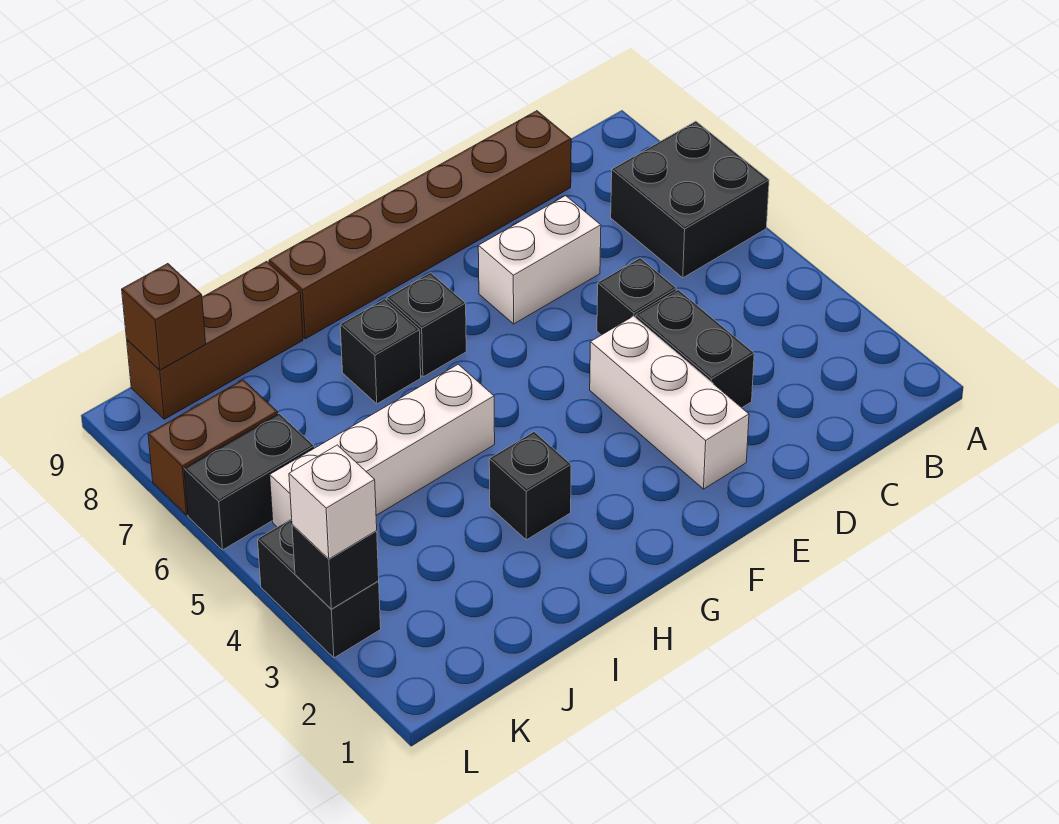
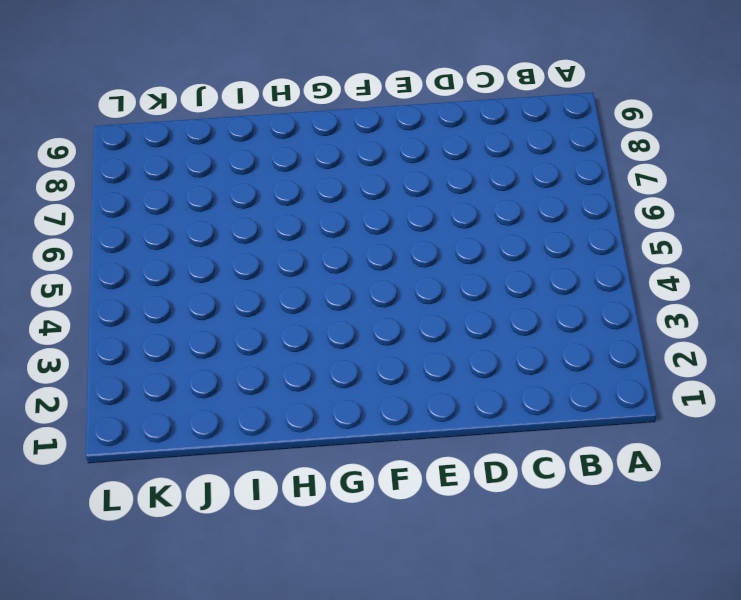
none -> black brick A6:B7 level 1
none -> brown brick C9:H9 level 1
none -> black brick D3:D4 level 1

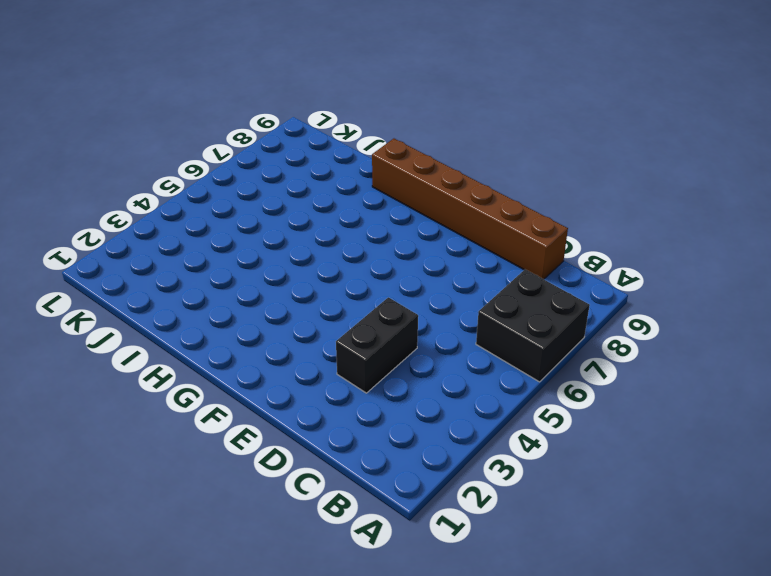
none -> black brick D5 level 1
none -> white brick D7:E7 level 1
none -> white brick E2:E4 level 1

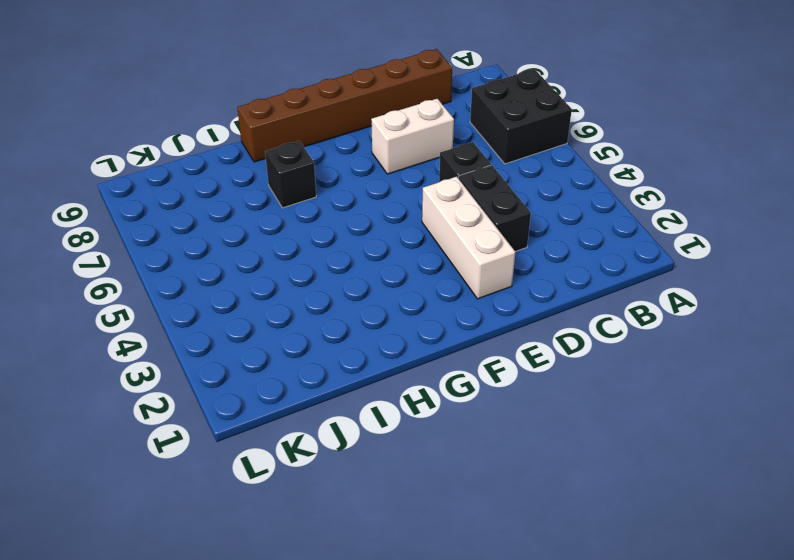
none -> black brick G7 level 1
none -> black brick H3 level 1
none -> white brick H5:K5 level 1

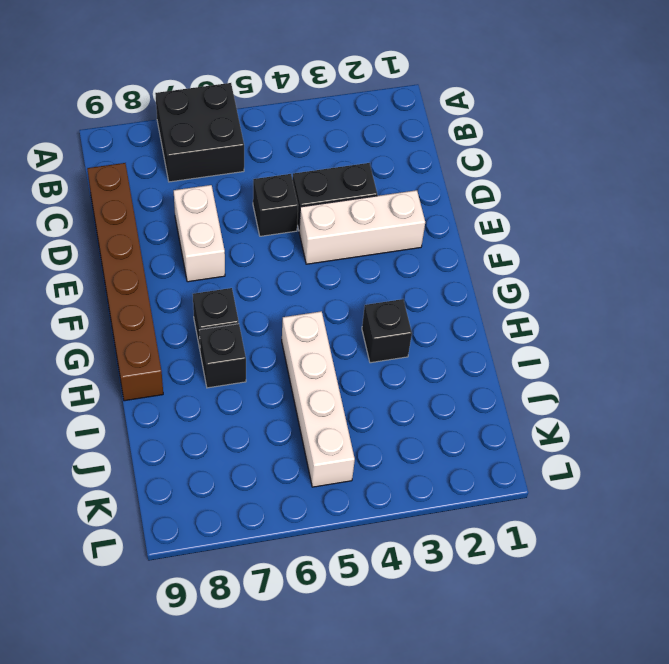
none -> brown brick I9:K9 level 1
none -> black brick K6:L6 level 1
none -> brown brick K7:L7 level 1

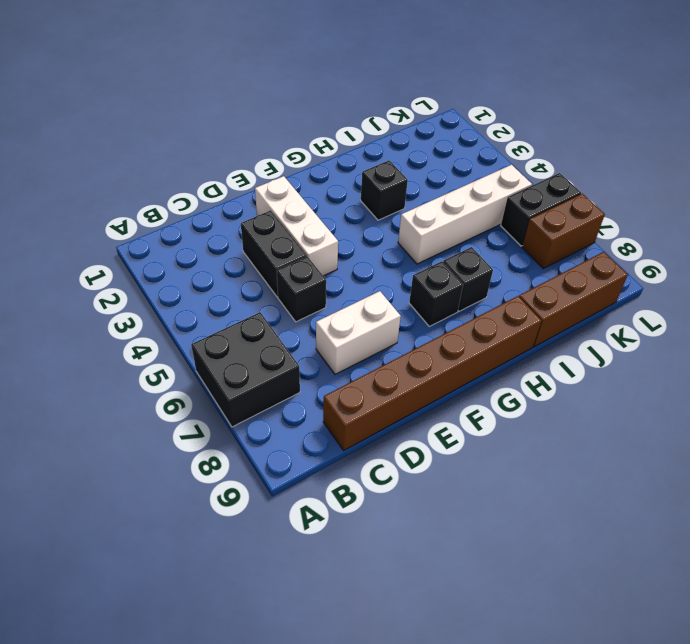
none -> black brick L3:L4 level 1
none -> brown brick K9 level 2
none -> black brick L3 level 2

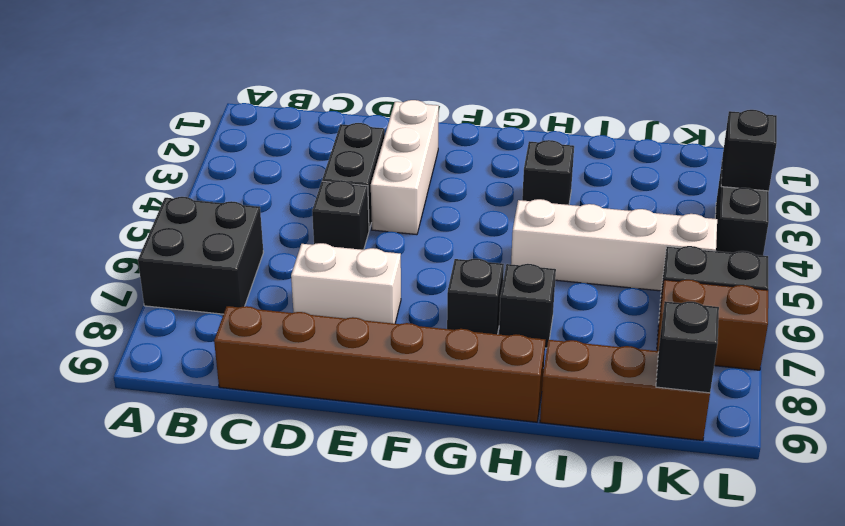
black brick K9 level 2 -> brown brick K9 level 2
none -> white brick L3 level 3

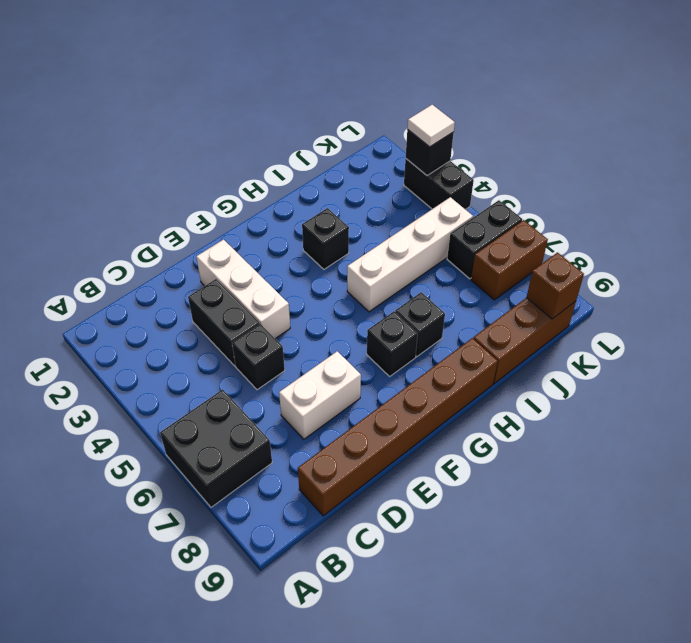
white tile L3 level 3 -> white brick L3 level 3

